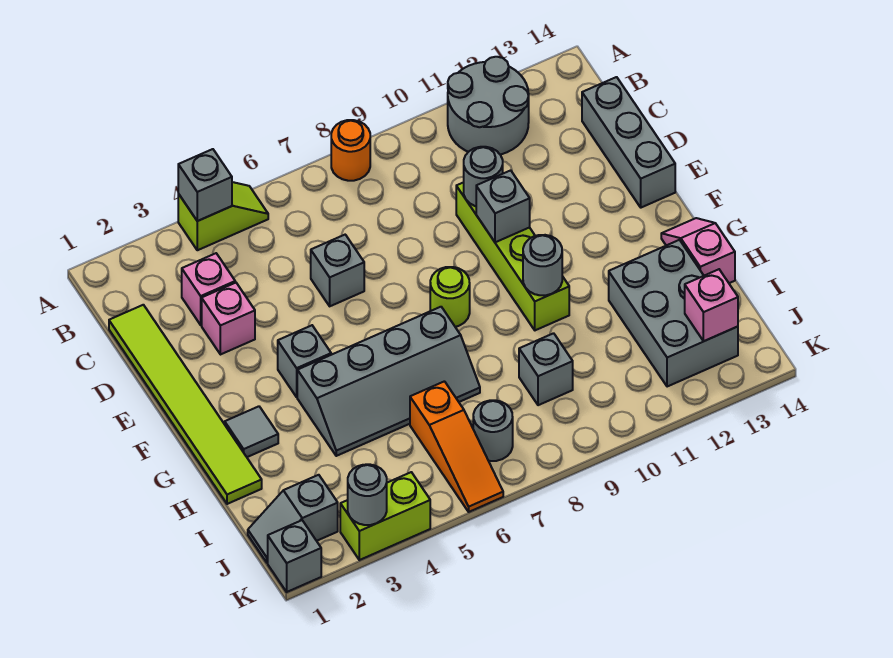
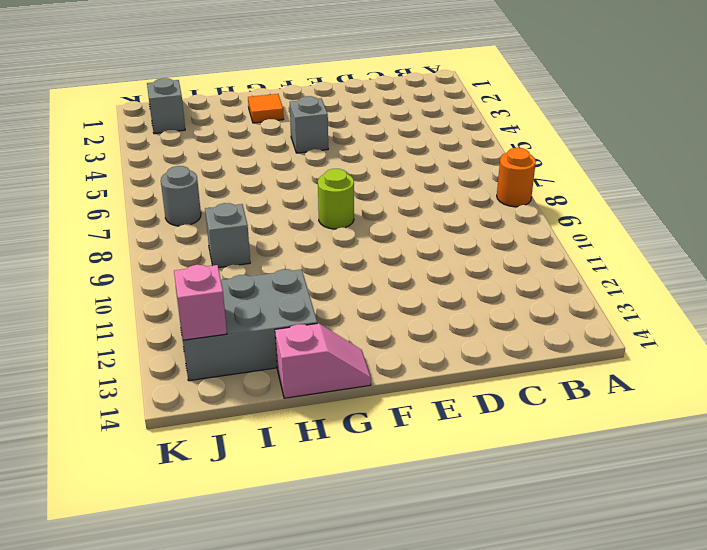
orange tile G2 level 1 -> grey tile G2 level 1
none -> lime slope A4:A5 level 1 top 4
none -> grey round brick A11:B12 level 1
none -> lime tile C1:H1 level 1

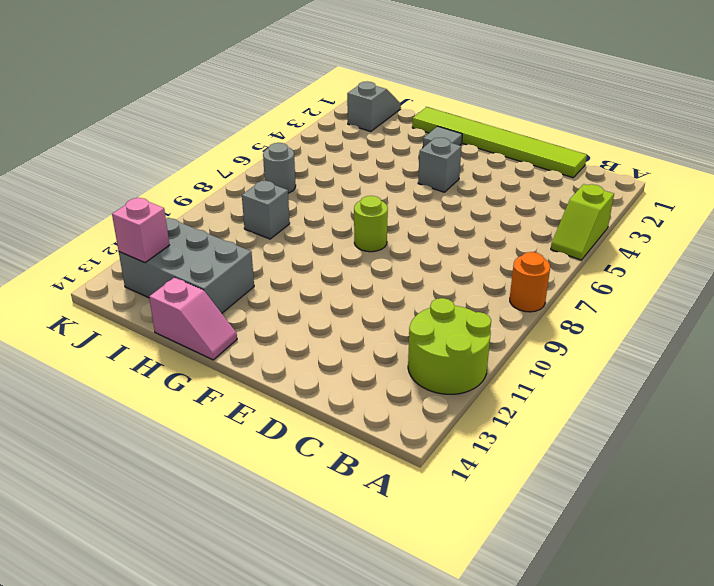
lime round brick A11:B12 level 1 -> grey round brick A11:B12 level 1
none -> pink brick C3 level 1
none -> grey brick C14:E14 level 1
none -> pink brick D3 level 1

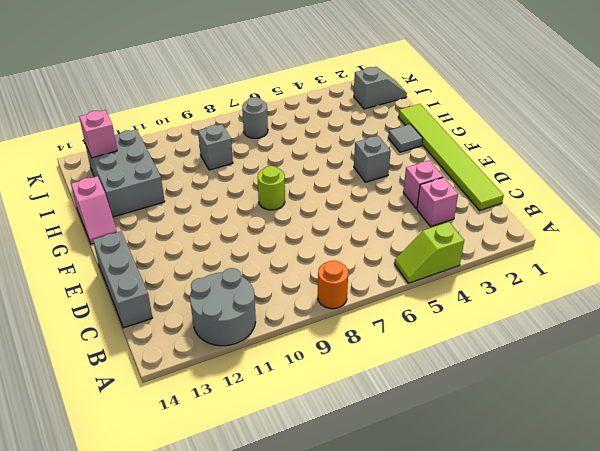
none -> grey brick D6 level 1
none -> lime brick D10:G10 level 1
none -> grey slope G4:H7 level 1 top G

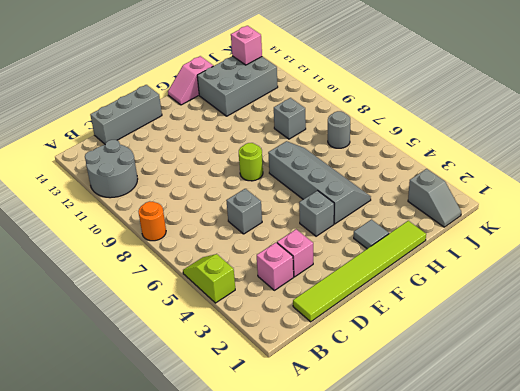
none -> lime brick D10:G10 level 1
none -> orange slope I6:K6 level 1 top I
none -> grey brick K1 level 1

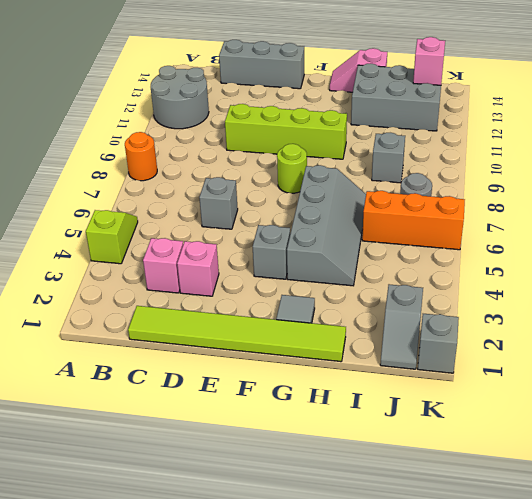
orange brick I6:K6 level 1 -> orange slope I6:K6 level 1 top I
none -> lime brick K3:K4 level 1
none -> grey brick A4 level 2
none -> grey round brick D10 level 2

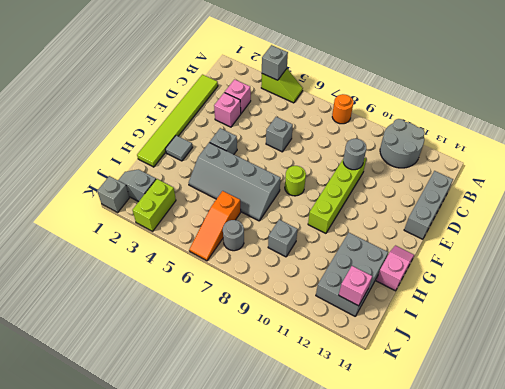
lime brick J3:K3 level 1 -> lime brick K3:K4 level 1
none -> grey brick E10 level 2
none -> grey round brick G10 level 2
none -> grey round brick K3 level 2

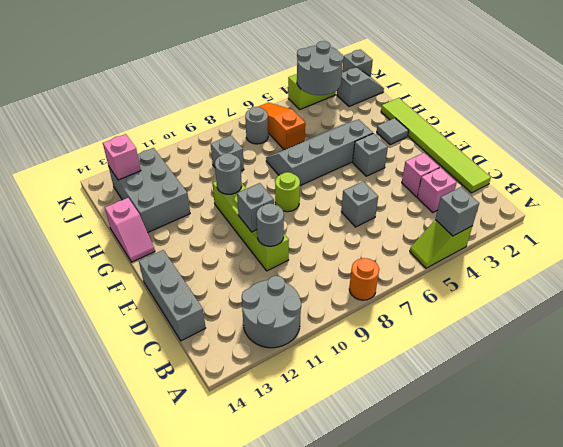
grey round brick J3:K4 level 2 -> grey round brick K3 level 2

